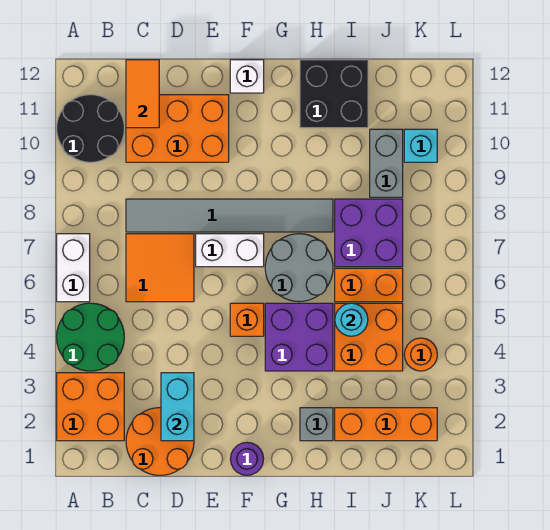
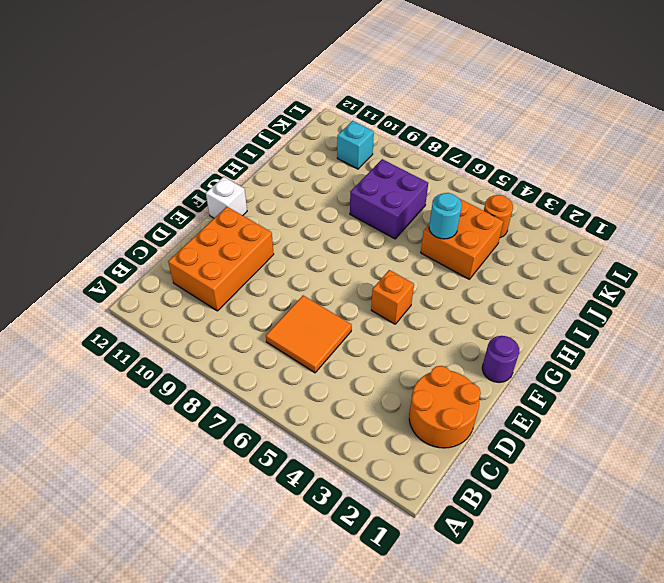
none -> orange brick A2:B3 level 1
none -> green round brick A4:B5 level 1
none -> white brick A6:A7 level 1

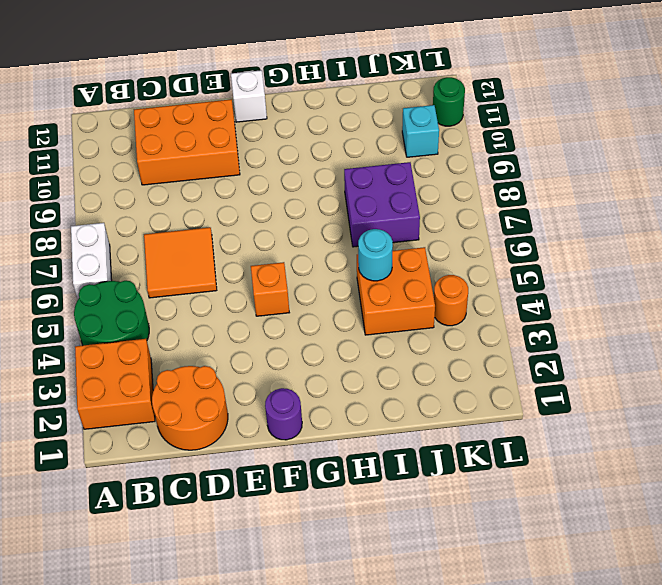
green round brick L11 level 1 -> none
none -> black round brick A10:B11 level 1
none -> grey tile C8:H8 level 1
none -> white brick E7:F7 level 1

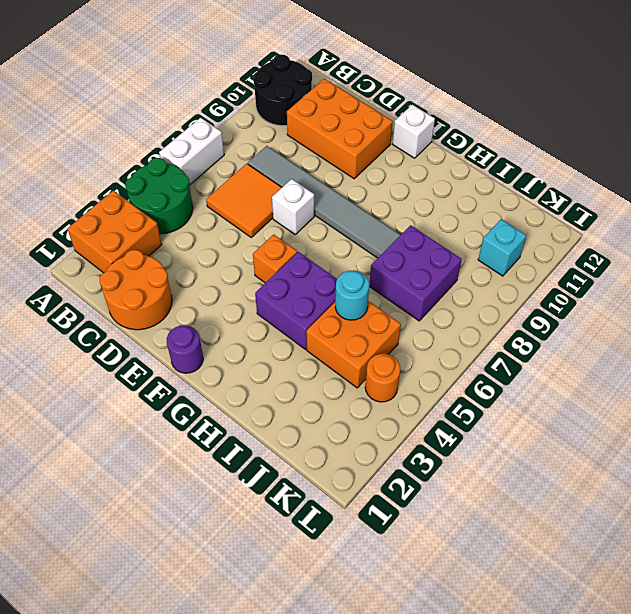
white brick E7 level 1 -> white brick E7:F7 level 1
none -> grey round brick G6:H7 level 1
none -> grey brick H2 level 1
none -> black brick H11:I12 level 1

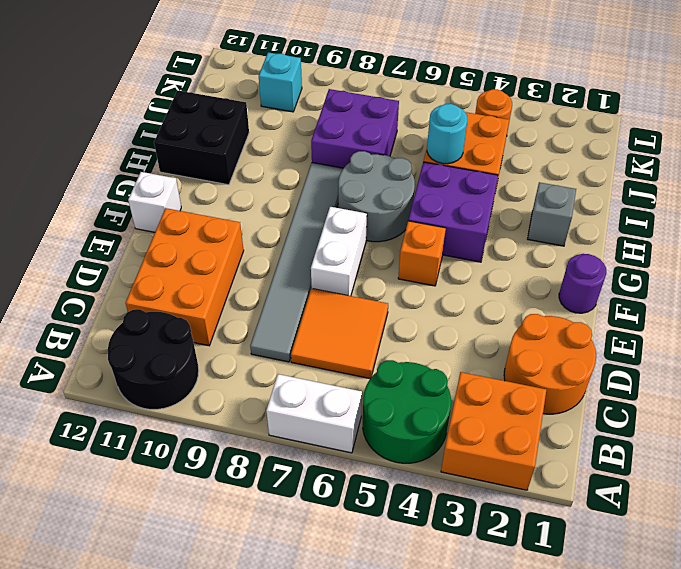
none -> orange brick I2:K2 level 1
none -> orange brick I6:J6 level 1
none -> grey brick J9:J10 level 1

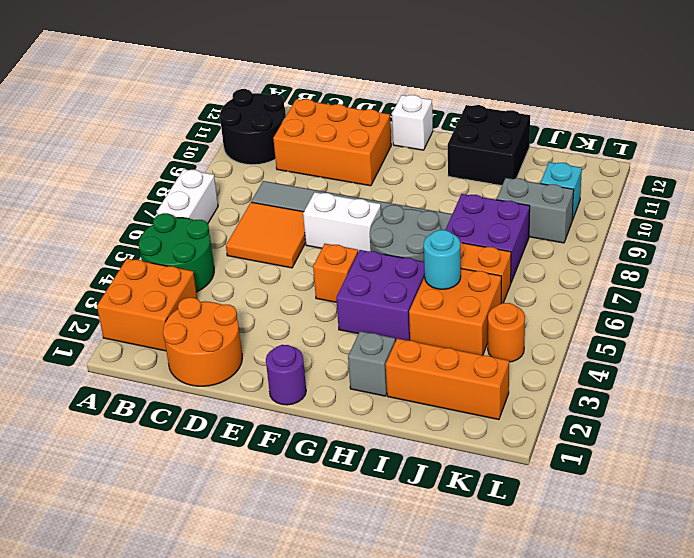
grey brick J9:K9 level 1 -> grey brick J9:J10 level 1
none -> orange tile C11:C12 level 2
none -> cyan brick D2:D3 level 2

